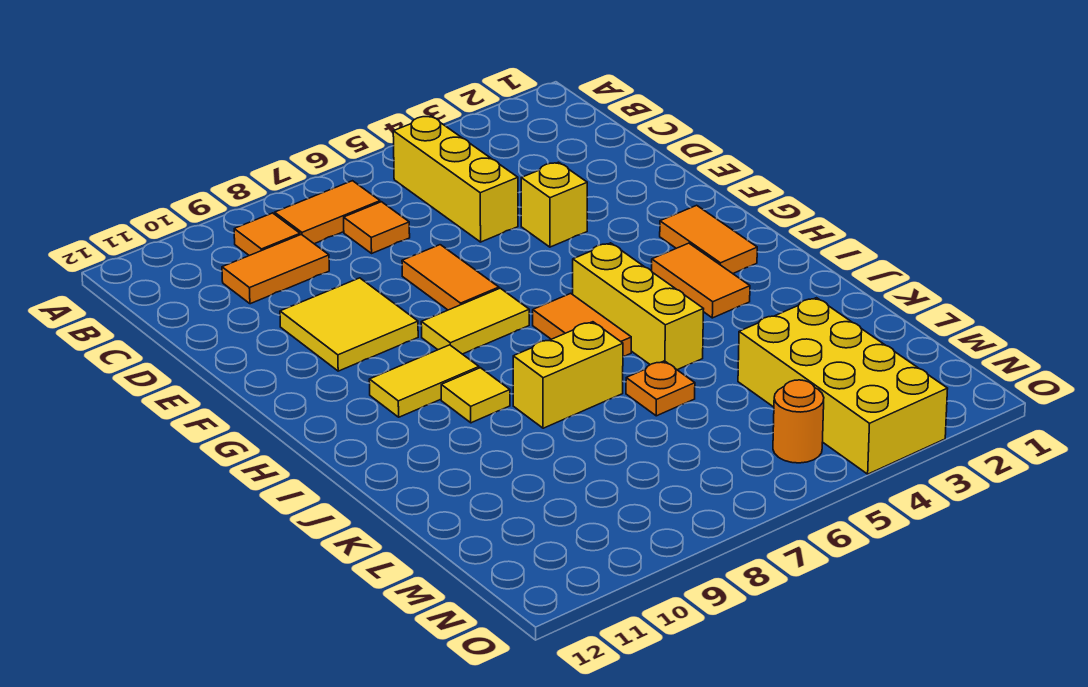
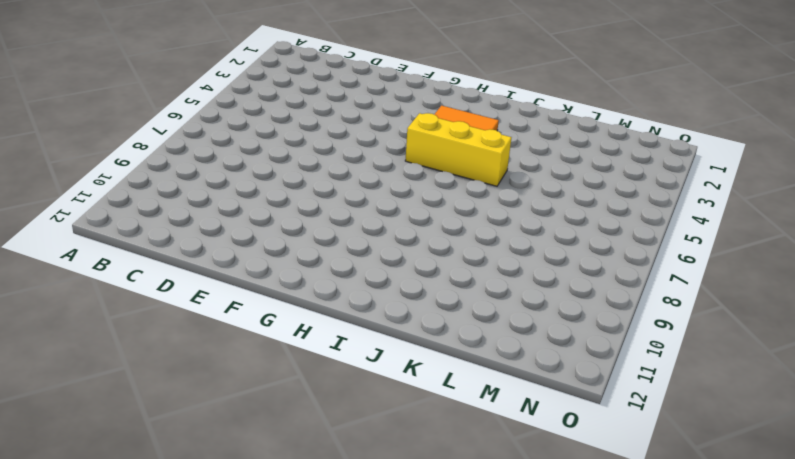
none -> yellow brick B5:D5 level 1
none -> orange tile B7:B8 level 1
none -> orange tile B9 level 1

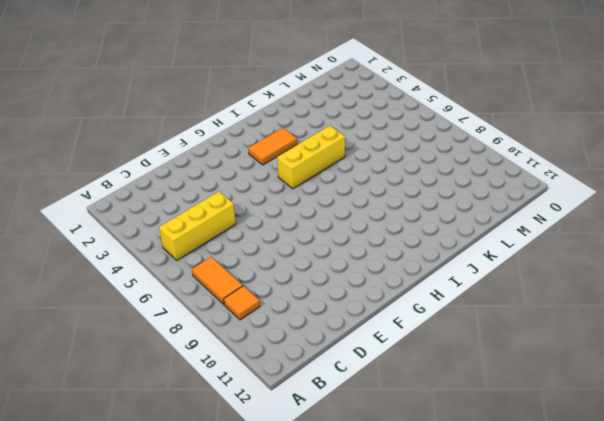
none -> orange tile C7 level 1
none -> orange tile C9:C10 level 1
none -> yellow brick E4 level 1

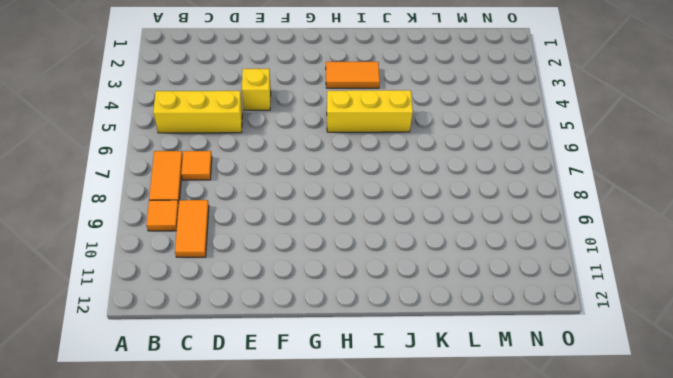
none -> orange tile E7:F7 level 1
none -> yellow tile E9:F10 level 1
none -> orange tile G2:H2 level 1

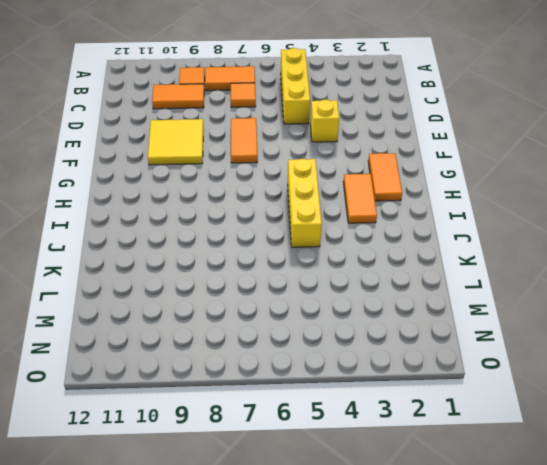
none -> yellow tile G7:G8 level 1
none -> orange tile H6:I6 level 1
none -> yellow tile H9:H10 level 1

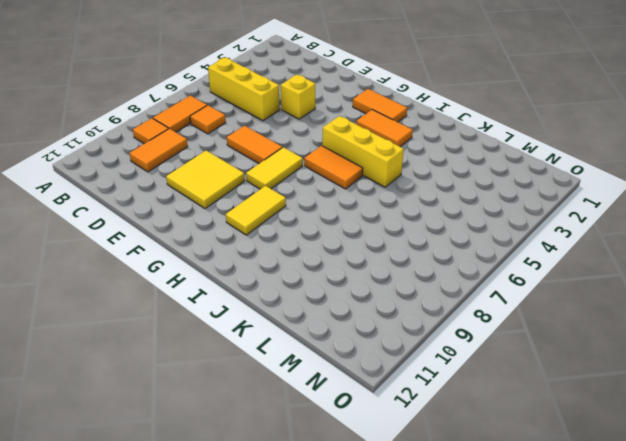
none -> yellow tile I9 level 1
none -> yellow brick J7:J8 level 1
none -> orange plate K6 level 1

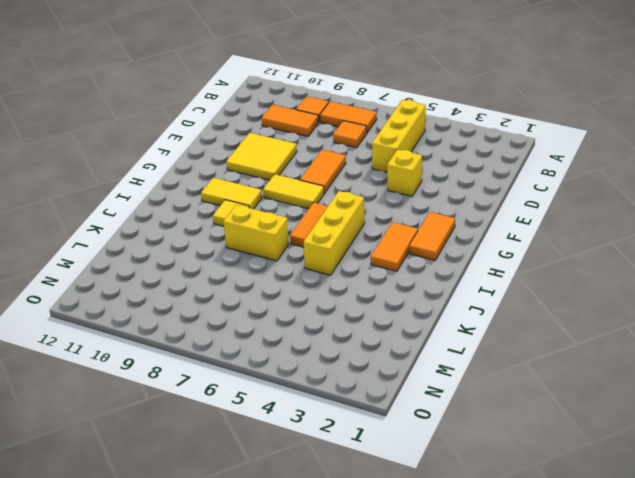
none -> orange plate K6 level 1
none -> yellow brick L3:O4 level 1
none -> orange round brick N5 level 1

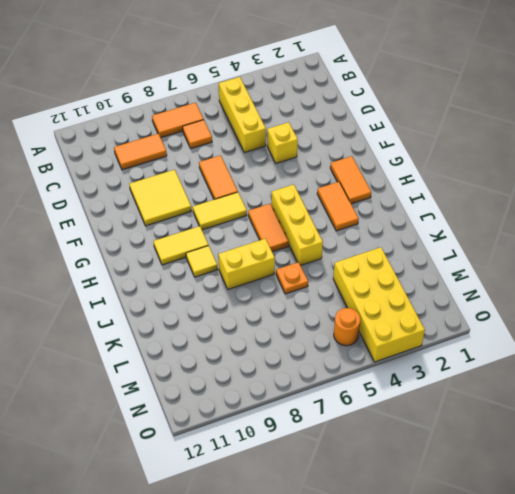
none -> orange tile B9 level 1

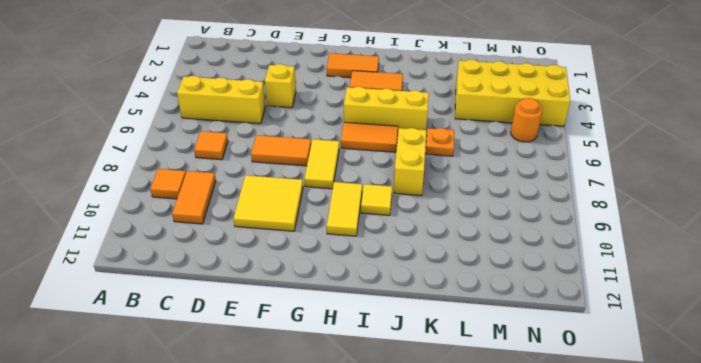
none -> orange tile B7:B8 level 1

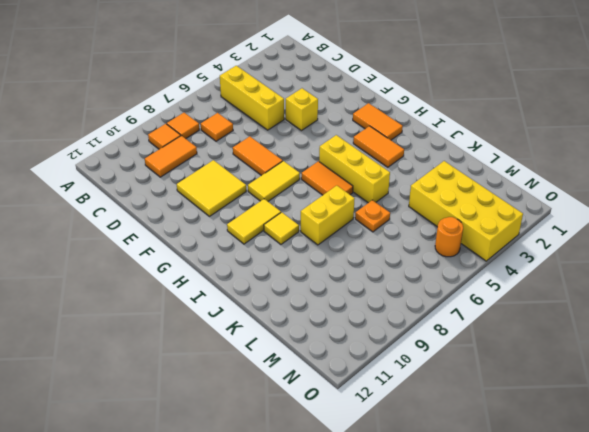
orange tile B8 level 1 -> orange tile B7:B8 level 1

